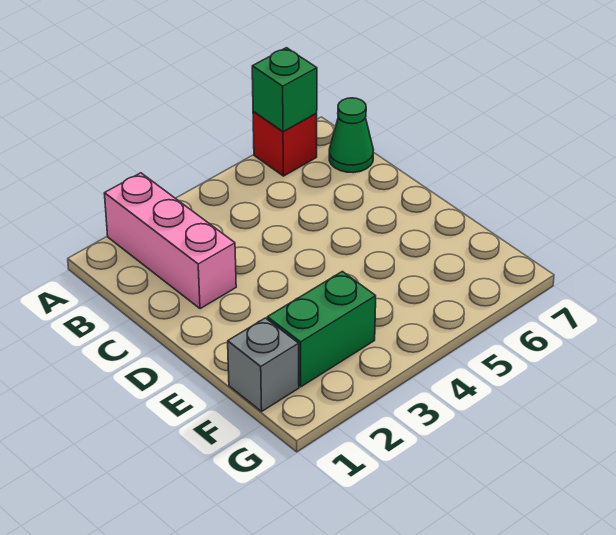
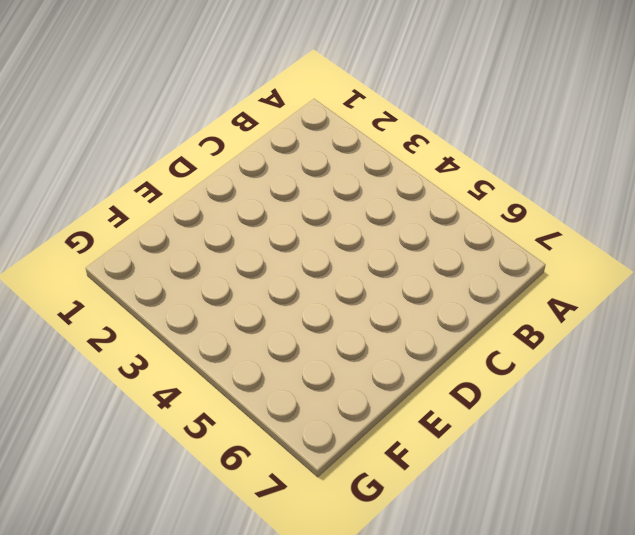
none -> pink brick A2:C2 level 1
none -> red brick A6 level 1

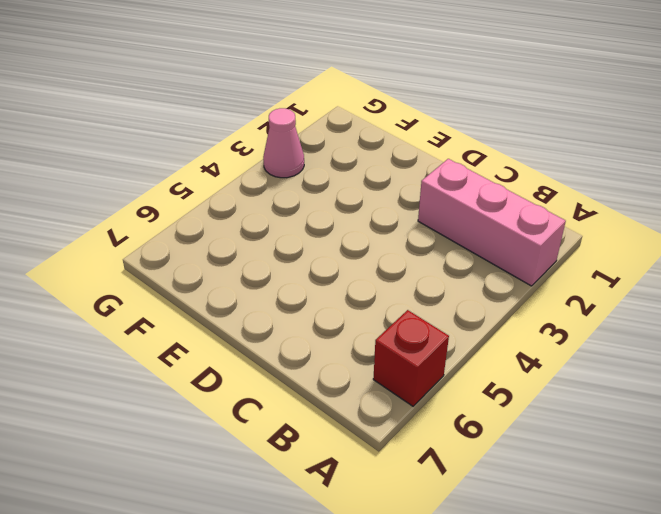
pink cone G3 level 1 -> none
none -> green cone B7 level 1
none -> grey brick F1 level 1

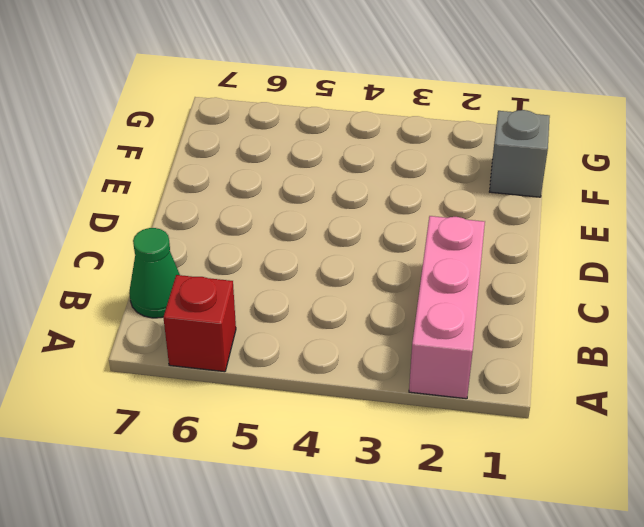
none -> green brick F2:F3 level 1
none -> green brick A6 level 2

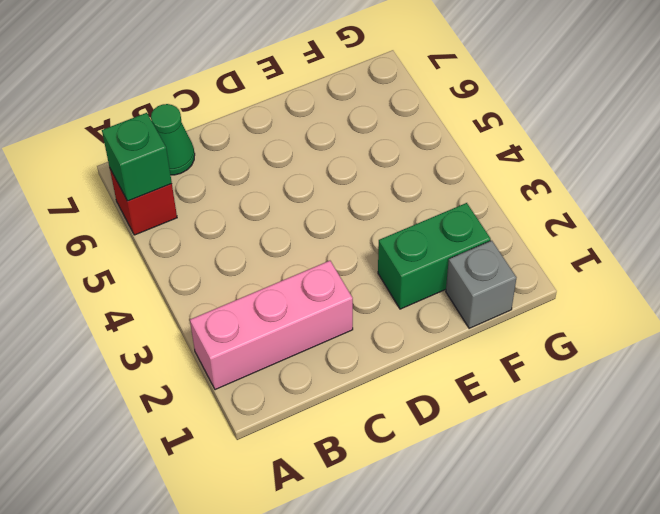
green brick E2:F2 level 1 -> green brick F2:F3 level 1

